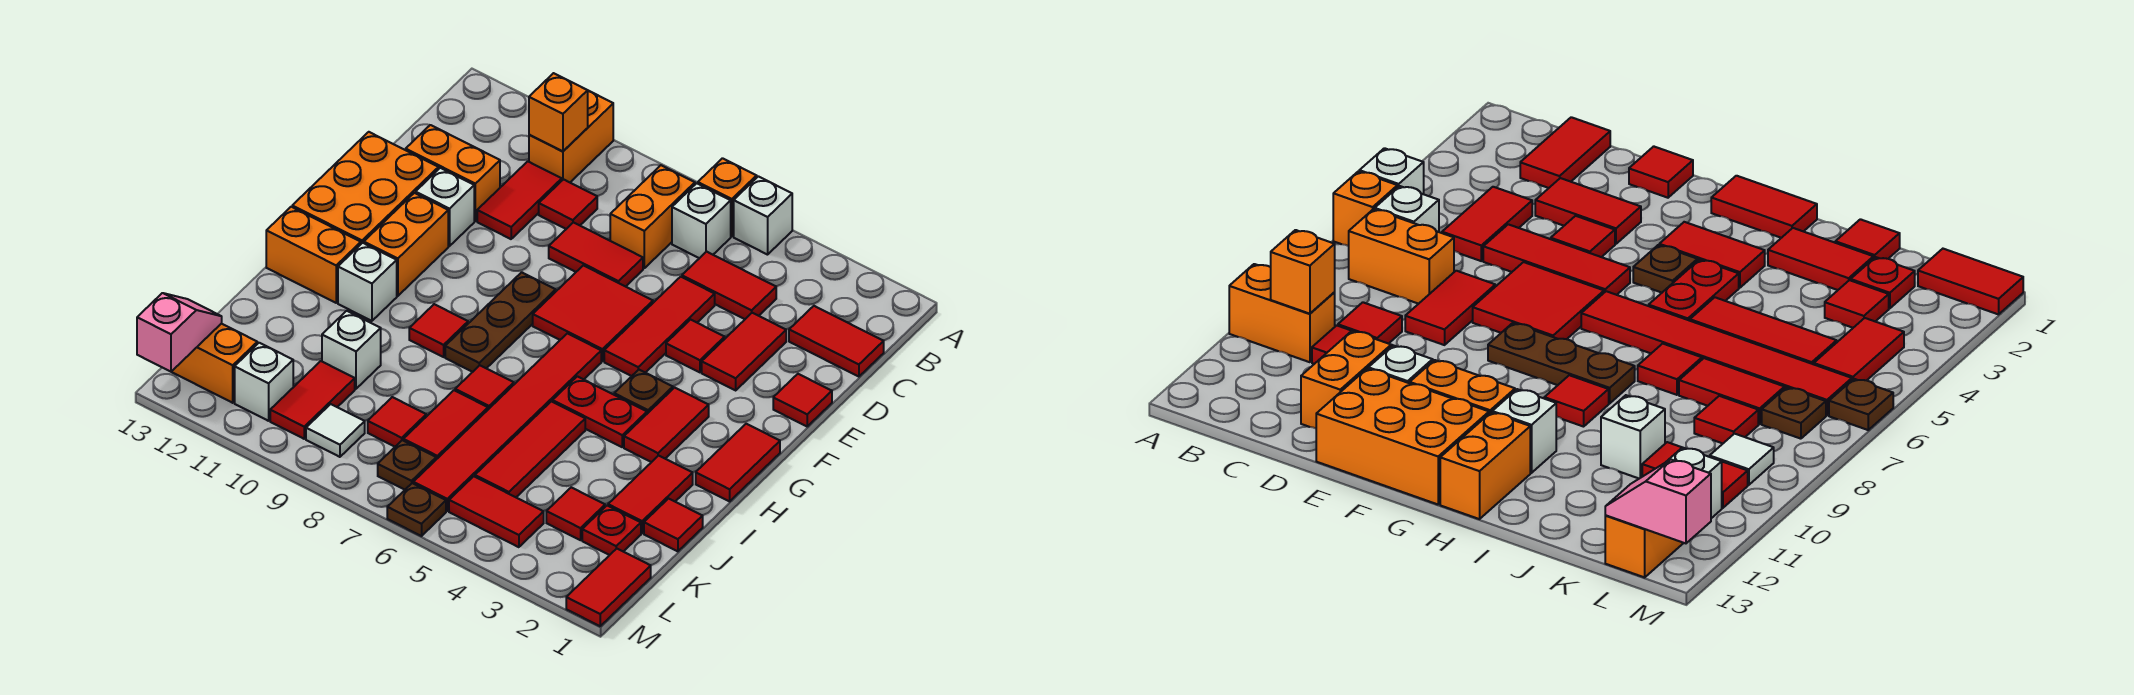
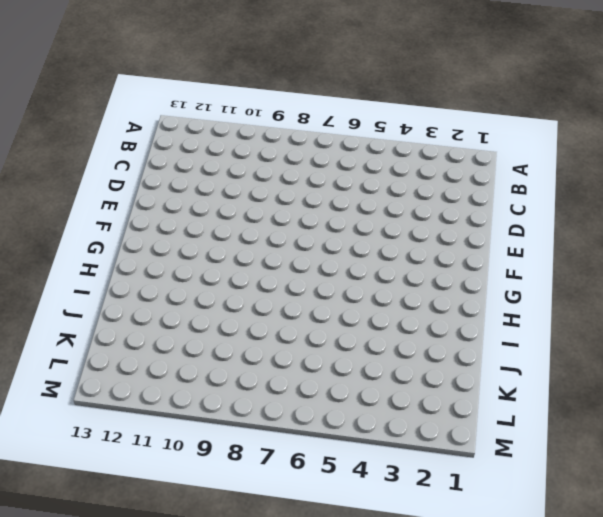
none -> white brick A5 level 1
none -> orange brick A6 level 1
none -> orange brick A10:B10 level 1
none -> white brick B6 level 1

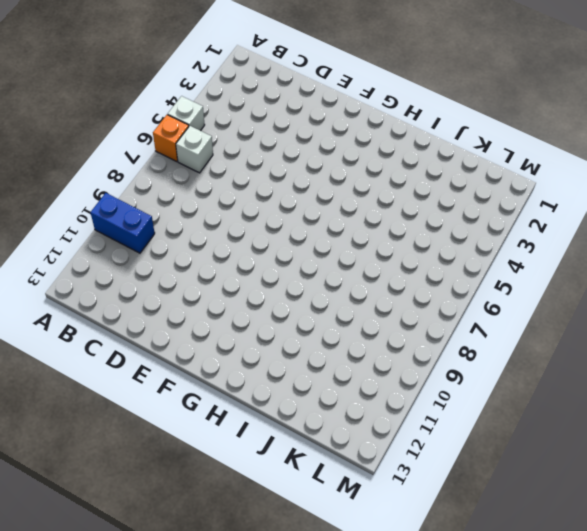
blue brick A10:B10 level 1 -> orange brick A10:B10 level 1
none -> orange brick B7:C7 level 1
none -> red tile C1:C2 level 1
none -> red tile C4:C5 level 1
none -> red tile C9 level 1

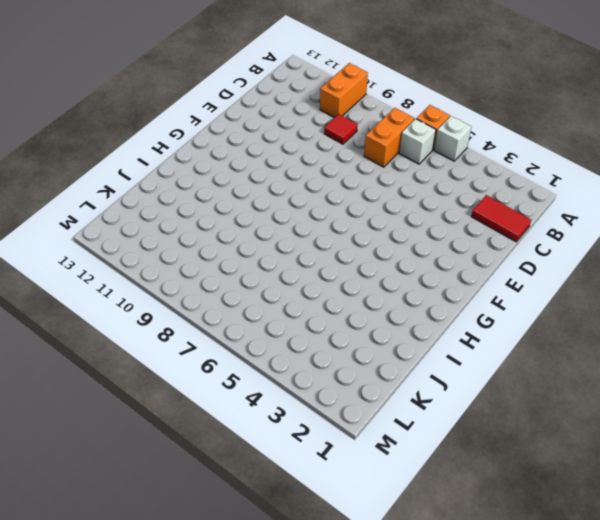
none -> red tile C4:C5 level 1
none -> red tile C10:D10 level 1
none -> red tile D3:E3 level 1
none -> red tile D5:F5 level 1

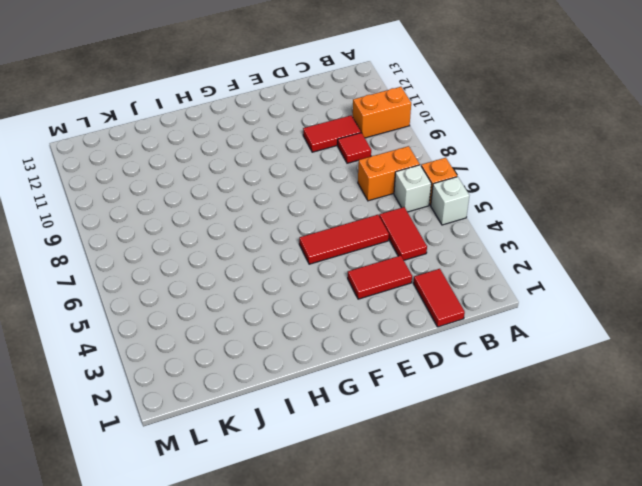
none -> red tile D7:D8 level 1
none -> orange brick D11:D12 level 1
none -> red tile E1 level 1
none -> red tile E4 level 1

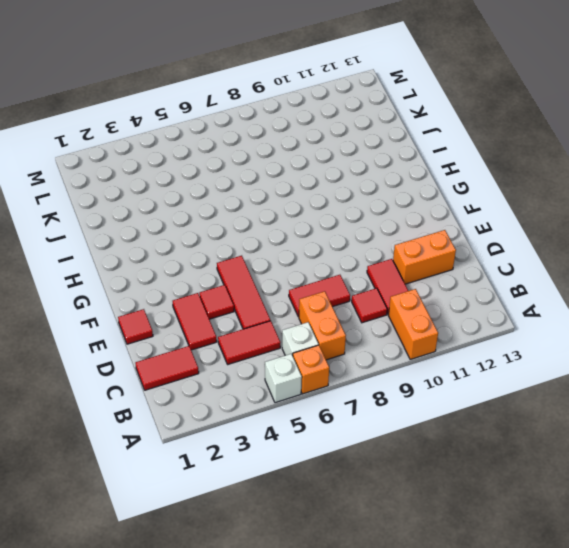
none -> red tile E6:F7 level 1
none -> white brick E11 level 1
none -> orange brick E12:G13 level 1
none -> brown plate F8:H8 level 1

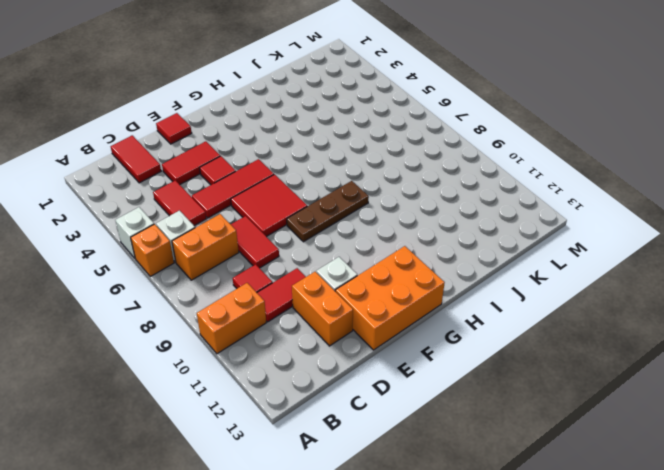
none -> orange brick F11:G11 level 1
none -> red tile G1:H1 level 1
none -> red tile G3:H3 level 1
none -> brown plate G4 level 1

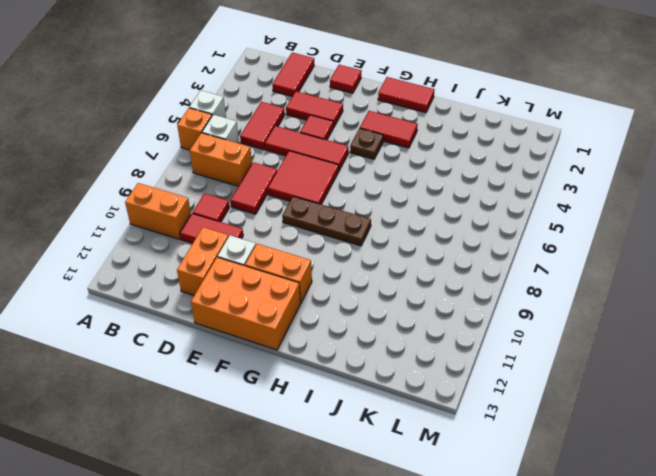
none -> red tile G6:L6 level 1
none -> red plate H4:H5 level 1
none -> red tile H9 level 1
none -> white brick H11 level 1

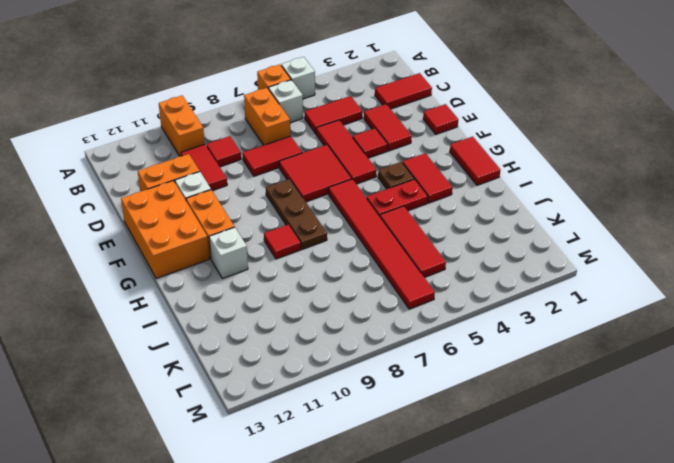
none -> orange brick H12:H13 level 1
none -> red tile I2:J2 level 1
none -> red tile I7 level 1
none -> red tile J1 level 1

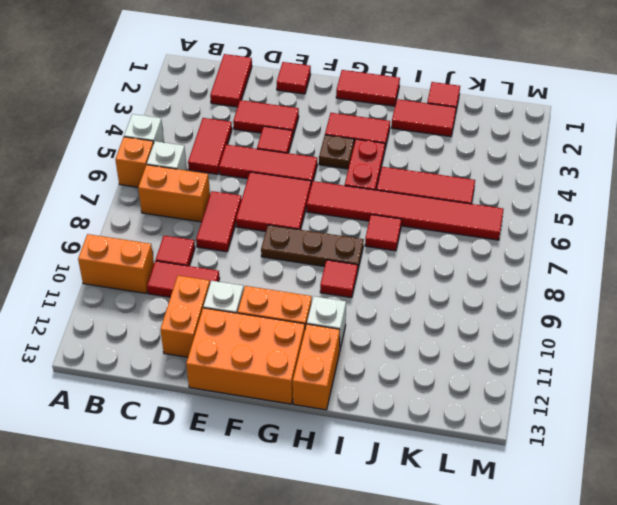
none -> red tile J7:K7 level 1
none -> white brick J10 level 1
none -> red plate K2 level 1
none -> red tile K3 level 1

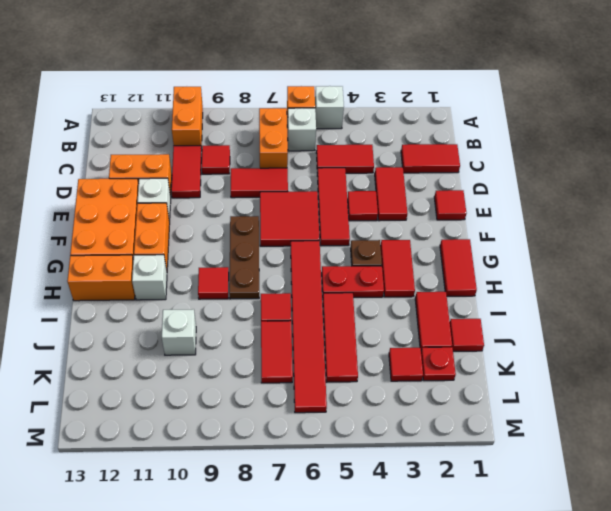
none -> red tile K8 level 1
none -> red tile K10:L10 level 1
none -> red tile L1:M1 level 1
none -> red tile L4:L5 level 1

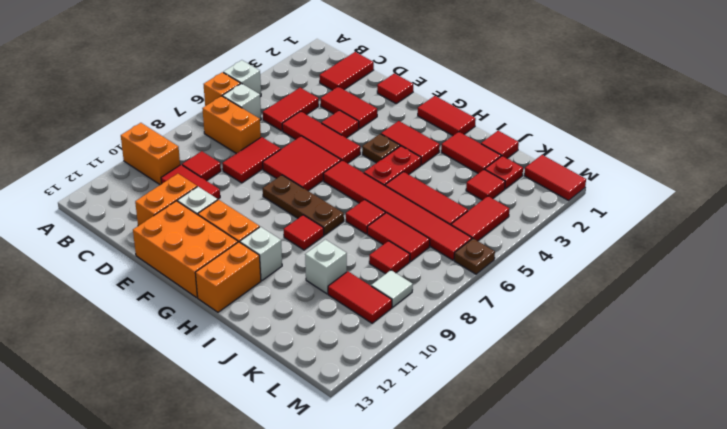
none -> brown plate L7 level 1
none -> white brick L11 level 1
none -> orange brick L12:L13 level 1
none -> orange brick B10 level 2

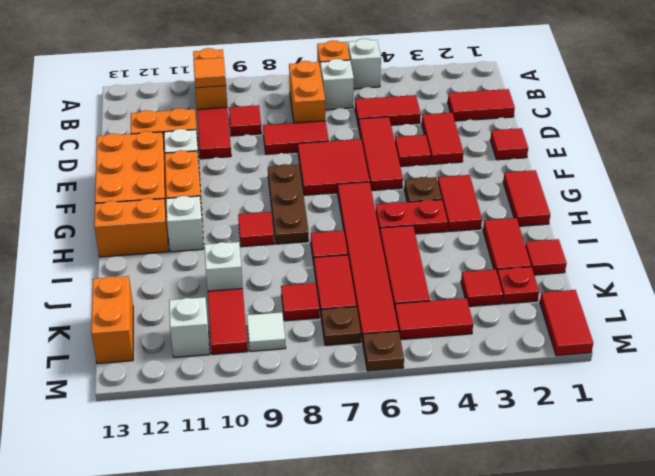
orange tile B10 level 2 -> orange brick B10 level 2
orange brick K13:L13 level 1 -> orange brick L12:L13 level 1
none -> pink slope L13:M13 level 2 top M

